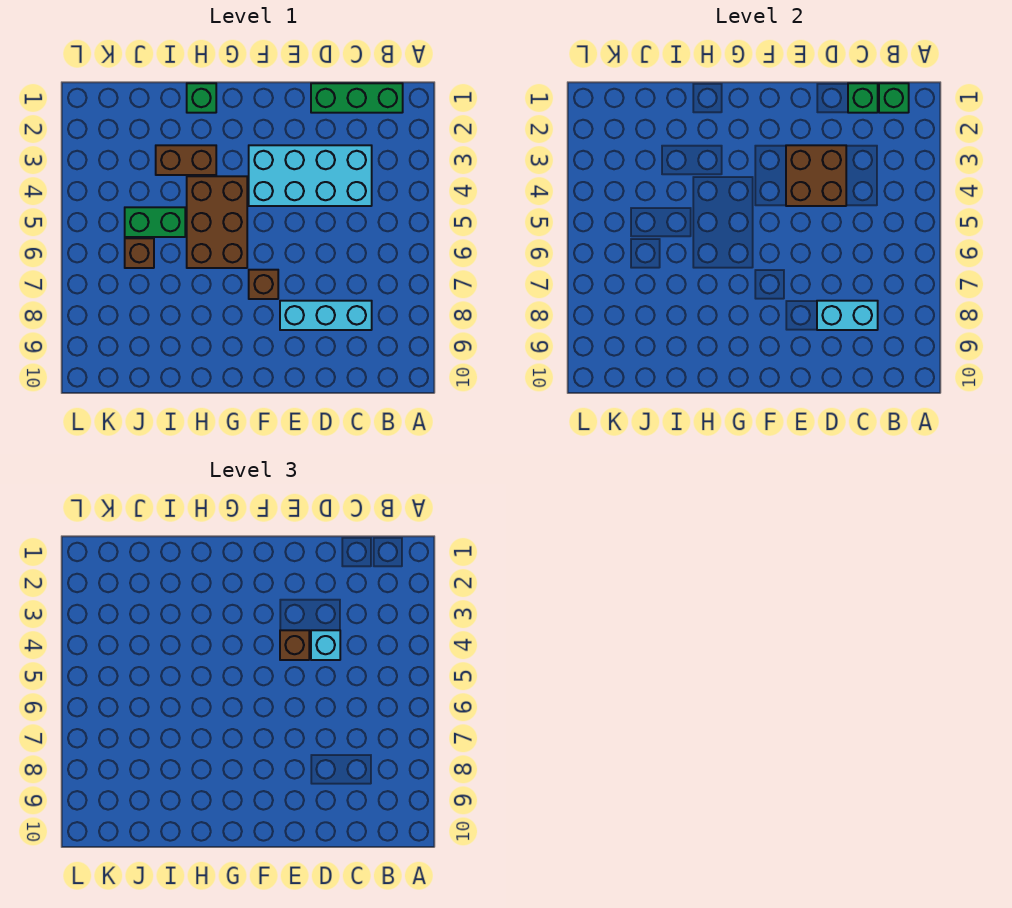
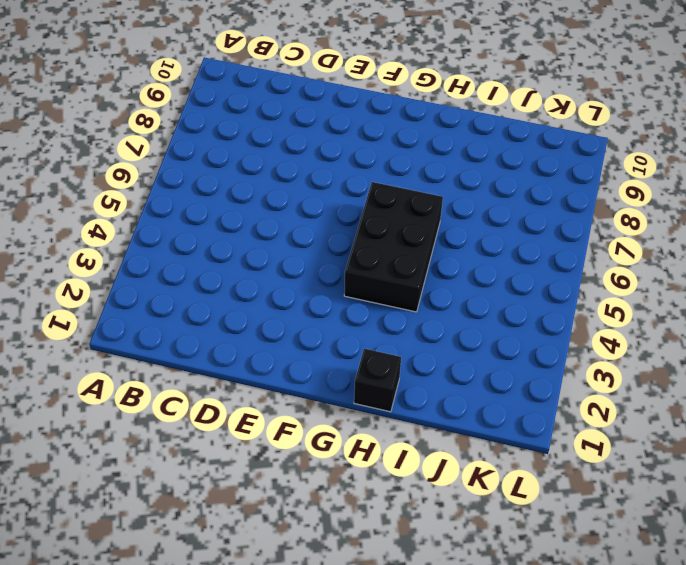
black brick G4:H6 level 1 -> brown brick G4:H6 level 1
black brick H1 level 1 -> green brick H1 level 1
none -> green brick B1:D1 level 1
none -> cyan brick C3:F4 level 1
none -> cyan brick C8:E8 level 1

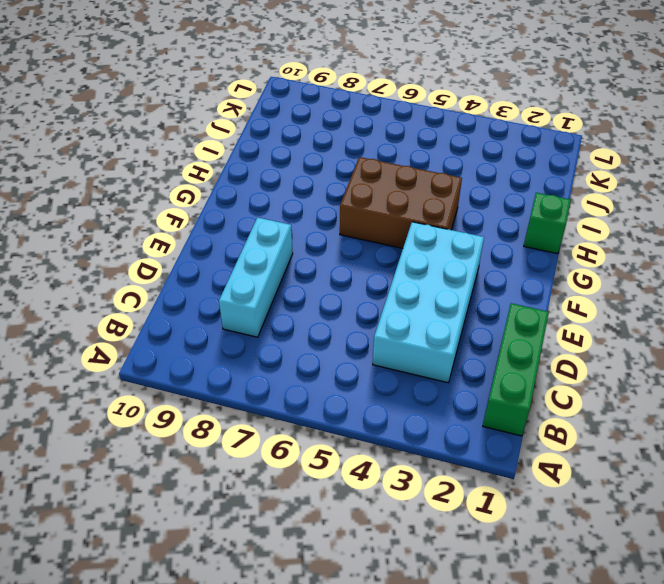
none -> brown brick F7 level 1
none -> brown brick H3:I3 level 1
none -> green brick I5:J5 level 1

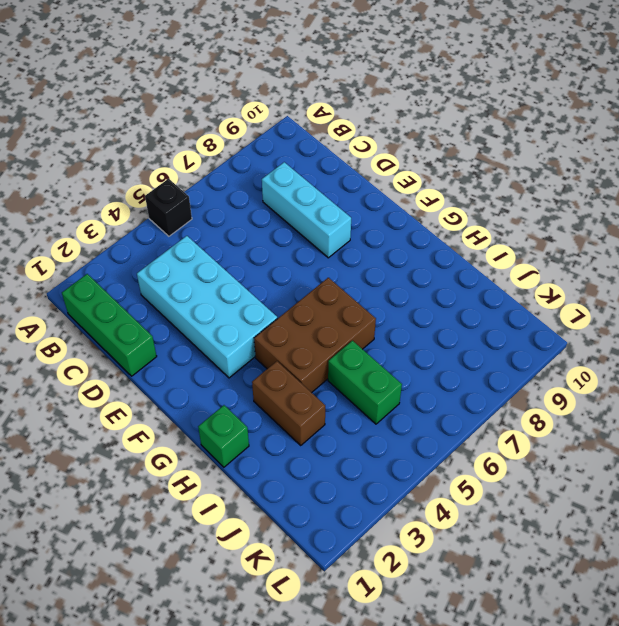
black brick A5 level 1 -> none
none -> brown brick F7 level 1
none -> brown brick J6 level 1
none -> green brick B1 level 2

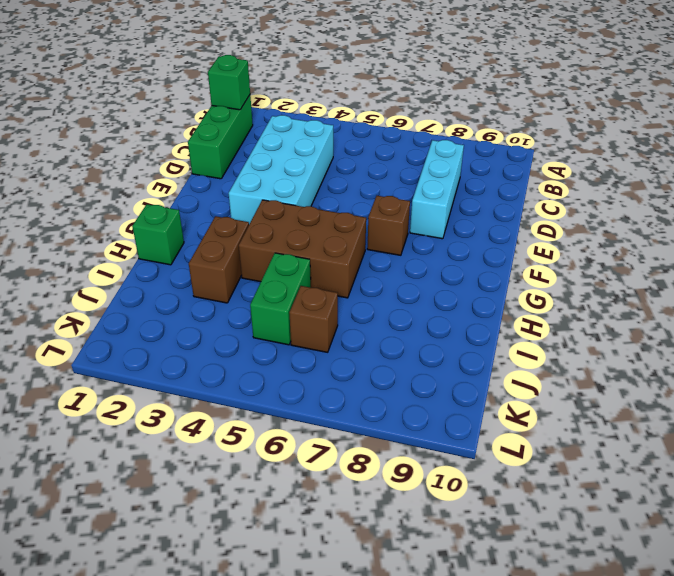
none -> green brick C1 level 2
none -> cyan brick C8:D8 level 2
none -> brown brick D3:E4 level 2

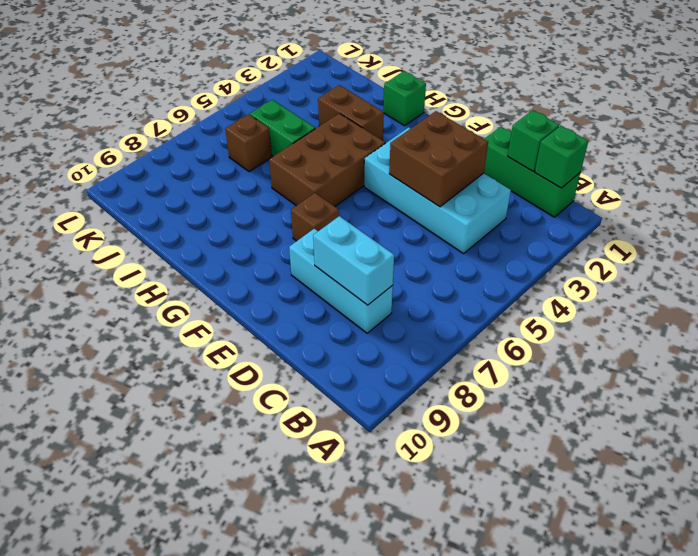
none -> cyan brick D4 level 3
none -> brown brick E4 level 3

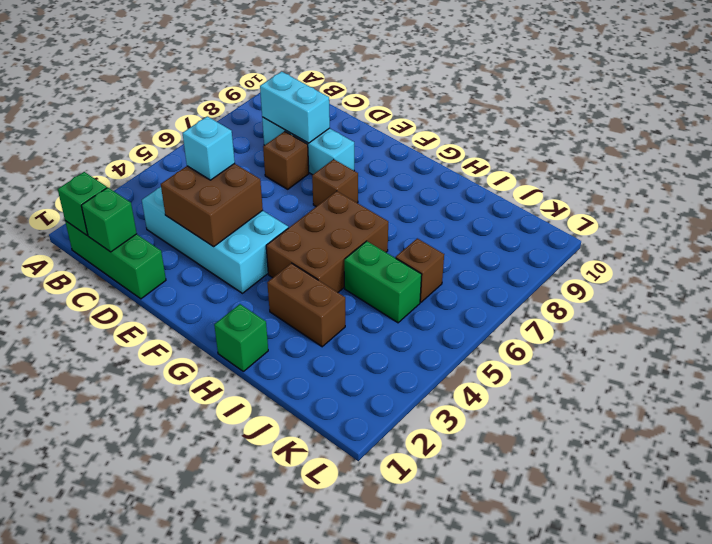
brown brick D7 level 1 -> brown brick E4 level 3

